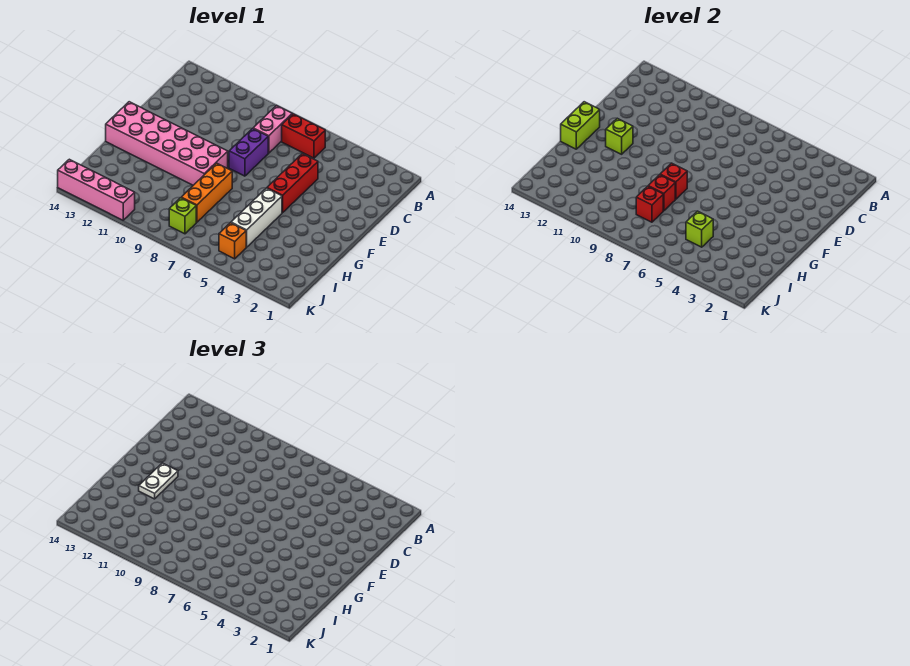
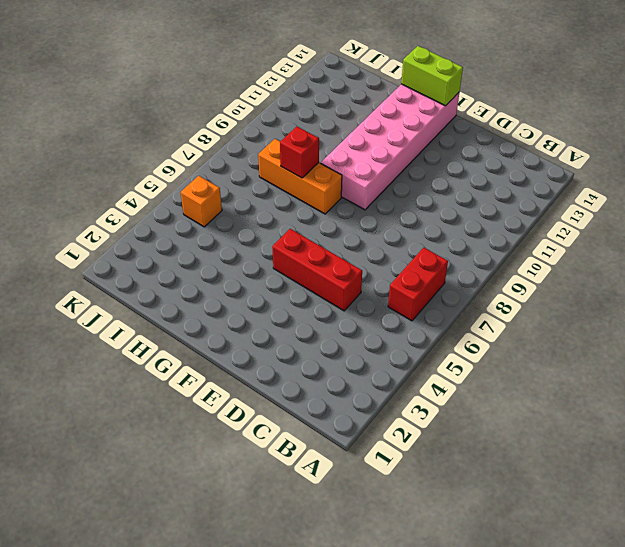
none -> pink brick B8:C8 level 1
none -> purple brick D8:E8 level 1
none -> white brick G5:I5 level 1

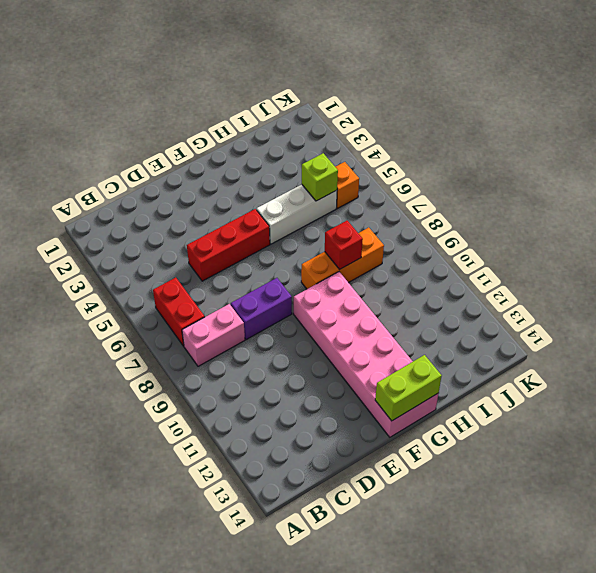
none -> lime brick J8 level 1
none -> pink brick K11:K14 level 1
none -> lime brick F12 level 2

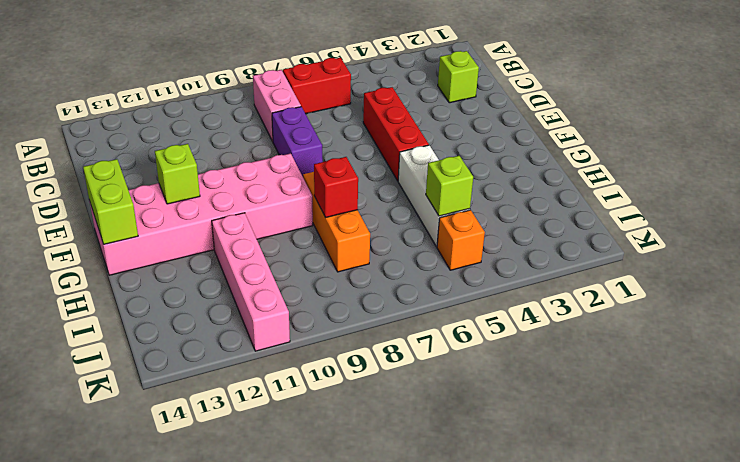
lime brick C2 level 1 -> lime brick J8 level 1
pink brick H11:K11 level 1 -> pink brick K11:K14 level 1
none -> red brick G8 level 2
none -> red brick I8 level 2
none -> white plate F12:G12 level 3

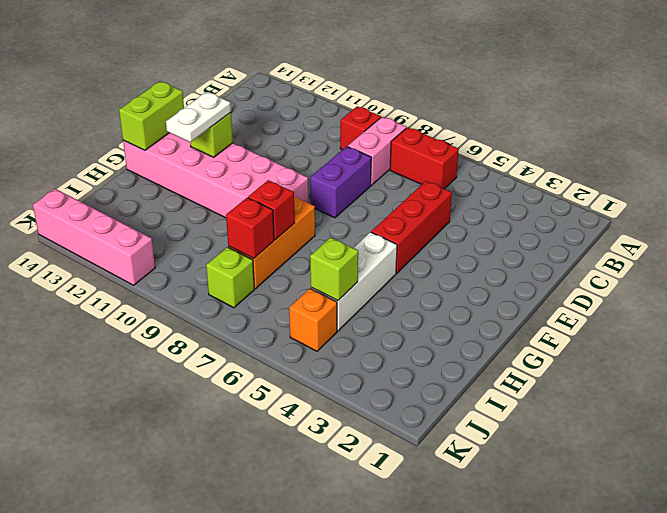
red brick B9 level 1 -> red brick G8 level 2

